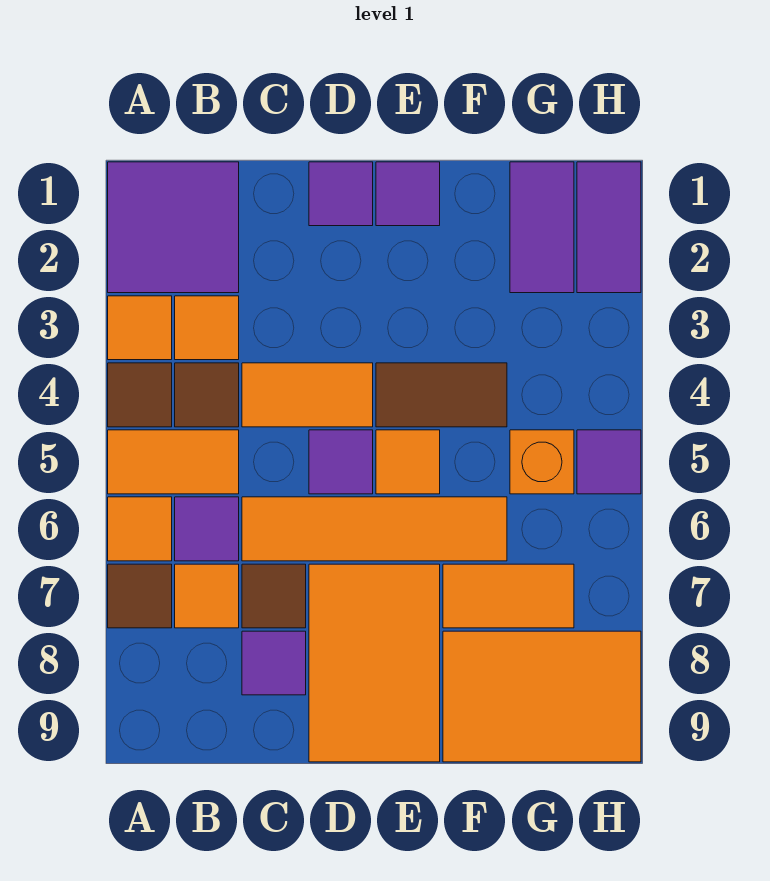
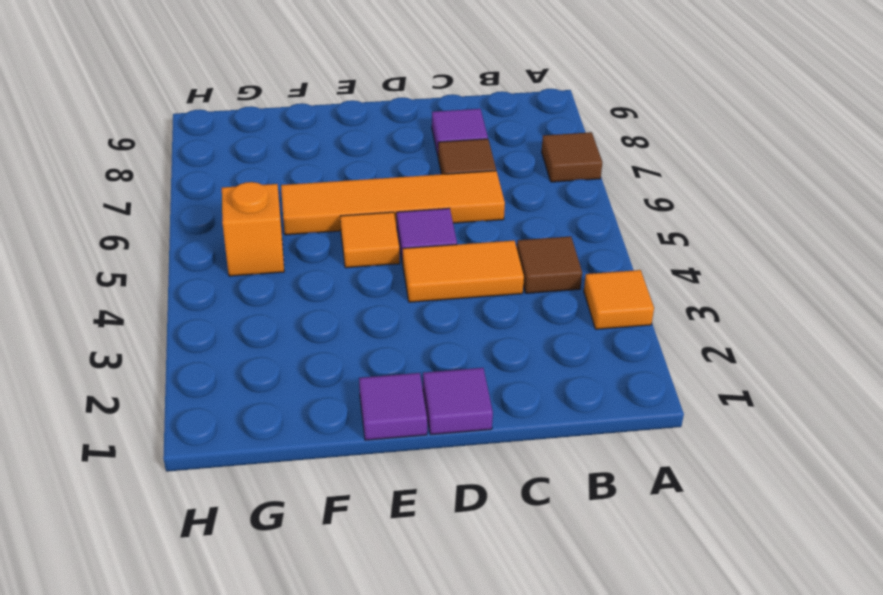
none -> purple tile A1:B2 level 1
none -> brown tile A4 level 1
none -> orange tile A5:B5 level 1

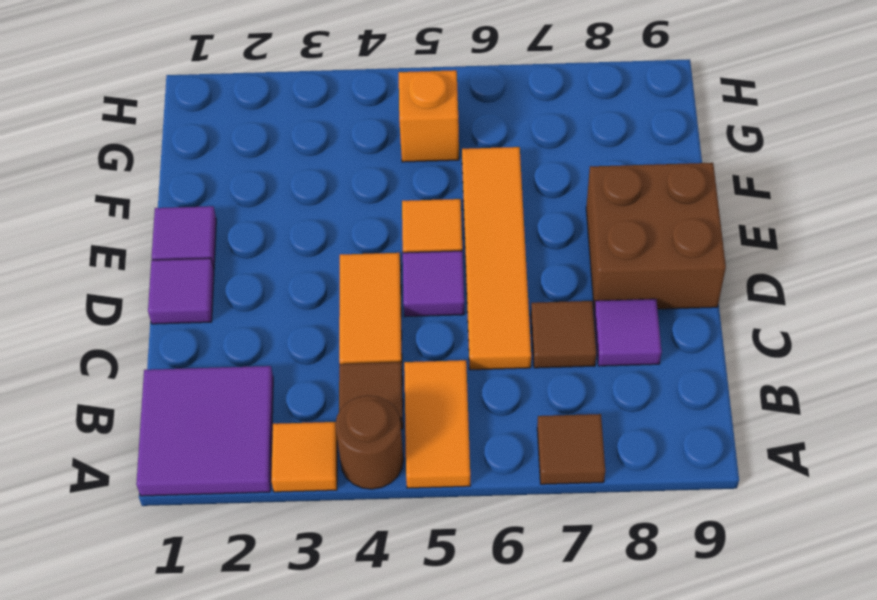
brown round brick A4 level 1 -> brown tile A4 level 1
brown brick D8:E9 level 1 -> orange tile D7:E9 level 1
none -> orange tile A6 level 1
none -> orange tile B3 level 1
none -> purple tile B6 level 1

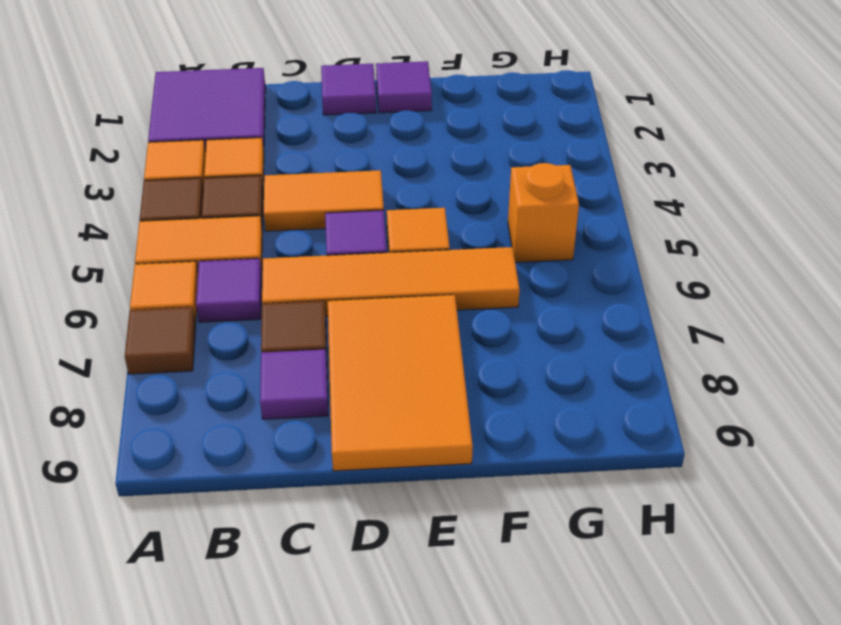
none -> orange tile B7 level 1
none -> brown tile E4:F4 level 1
none -> orange tile F7:G7 level 1

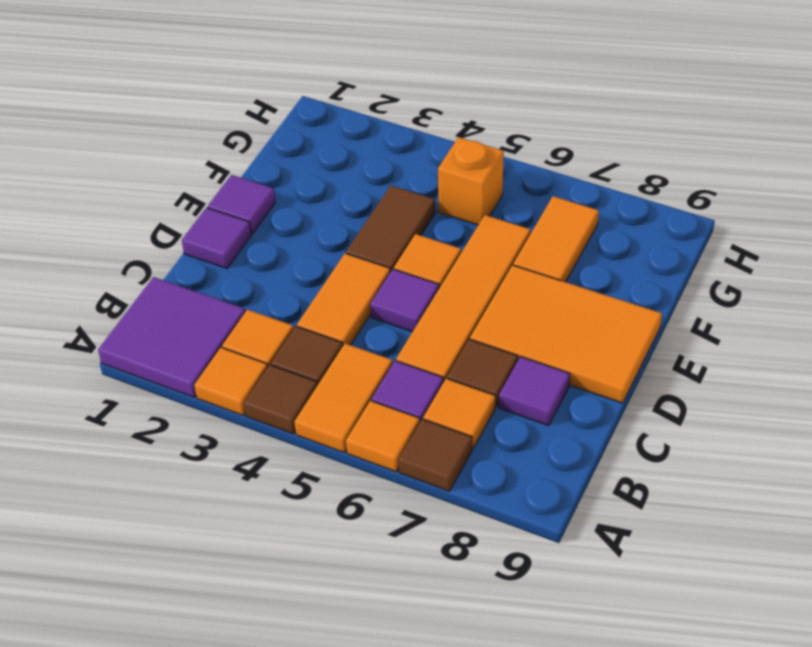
none -> orange tile F8:H9 level 1
none -> purple tile G1:G2 level 1
none -> purple tile H1:H2 level 1

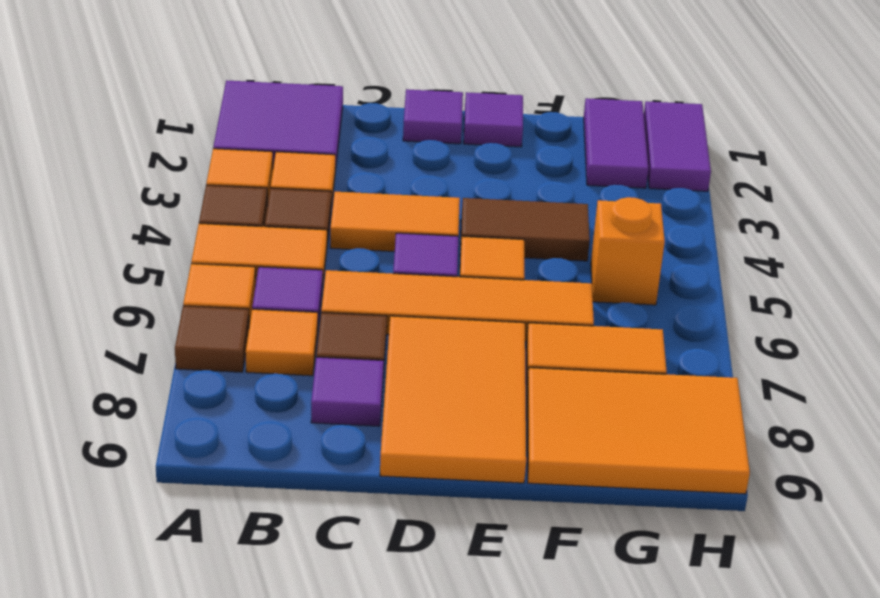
none -> purple tile H5 level 1

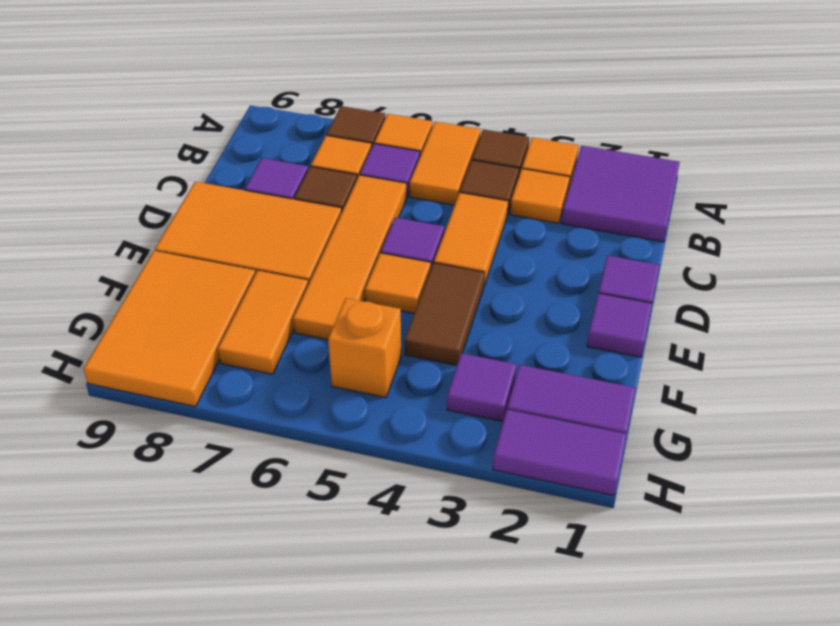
purple tile G3 level 1 -> purple tile H5 level 1

